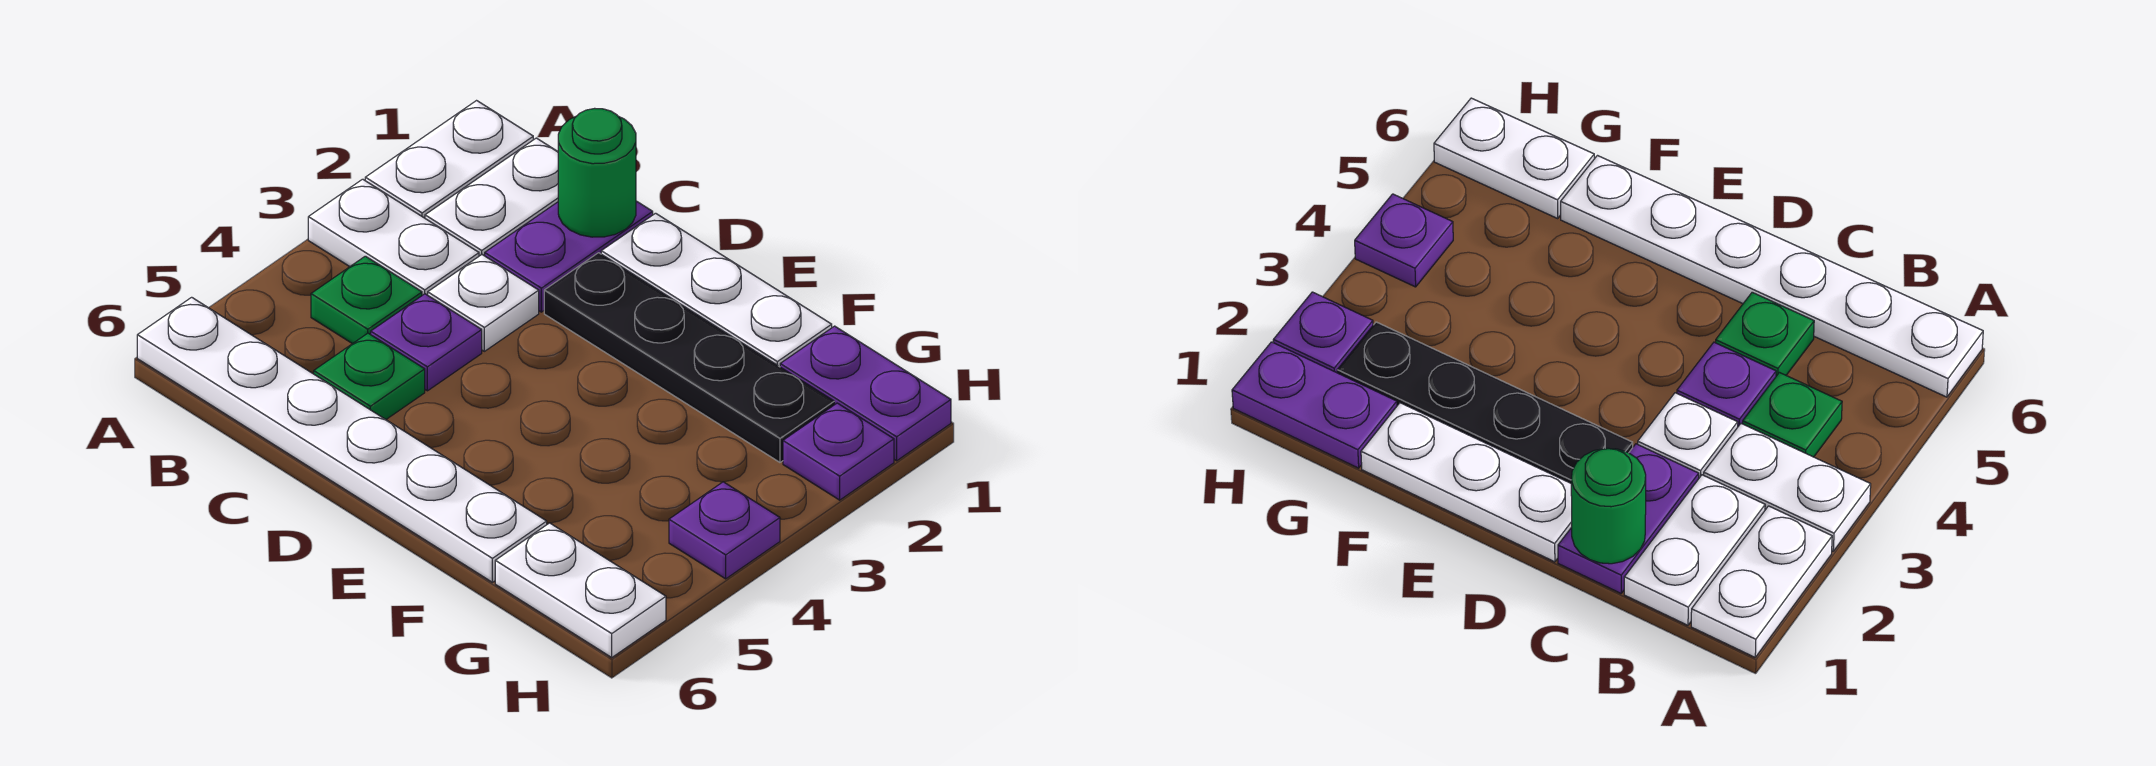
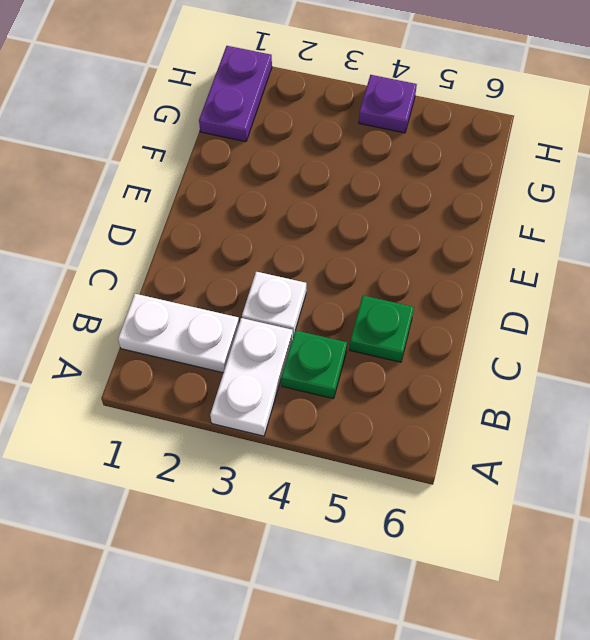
none -> white plate A1:A2 level 1
none -> white plate A6:F6 level 1
none -> purple plate C1:C2 level 1

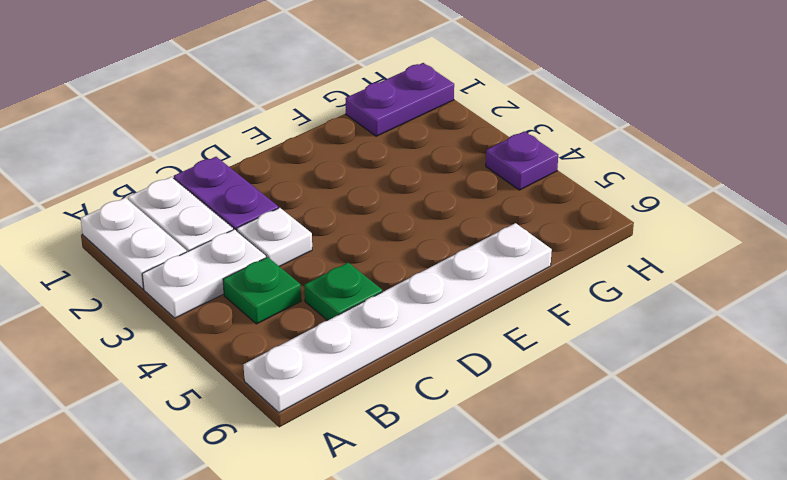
none -> purple plate C4 level 1
none -> white plate D1:F1 level 1
none -> black plate D2:G2 level 1

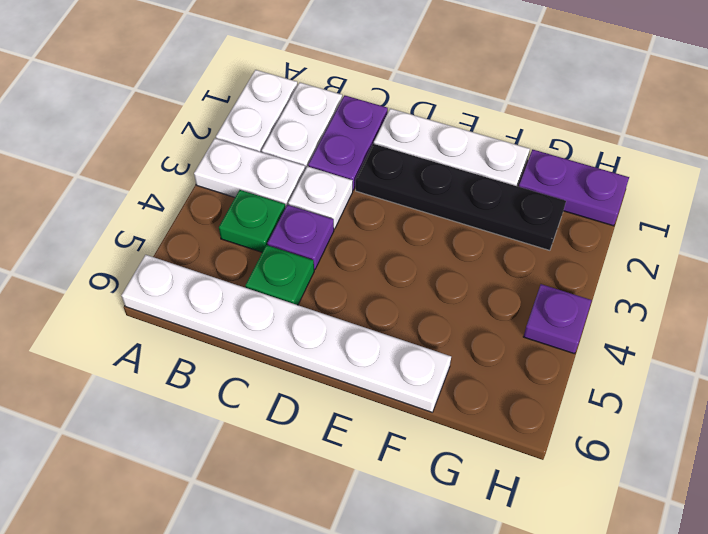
none -> white plate G6:H6 level 1
none -> purple plate H2 level 1
none -> green round brick C1 level 2

